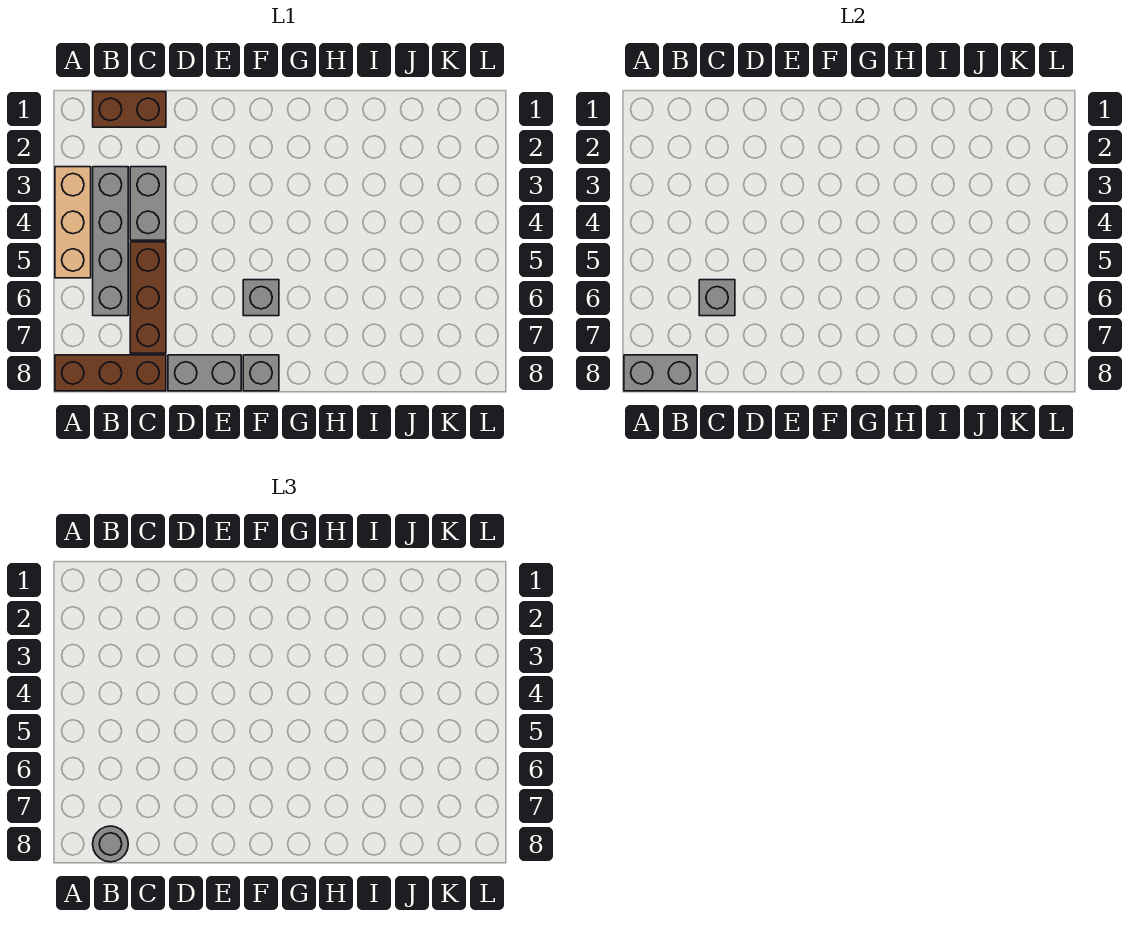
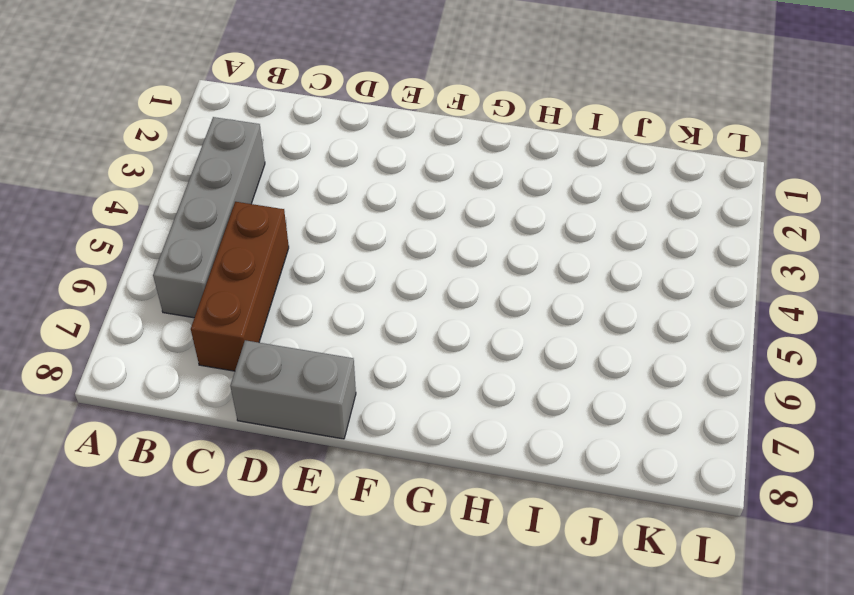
none -> tan brick A3:A5 level 1
none -> brown brick A8:C8 level 1
none -> brown brick B1:C1 level 1

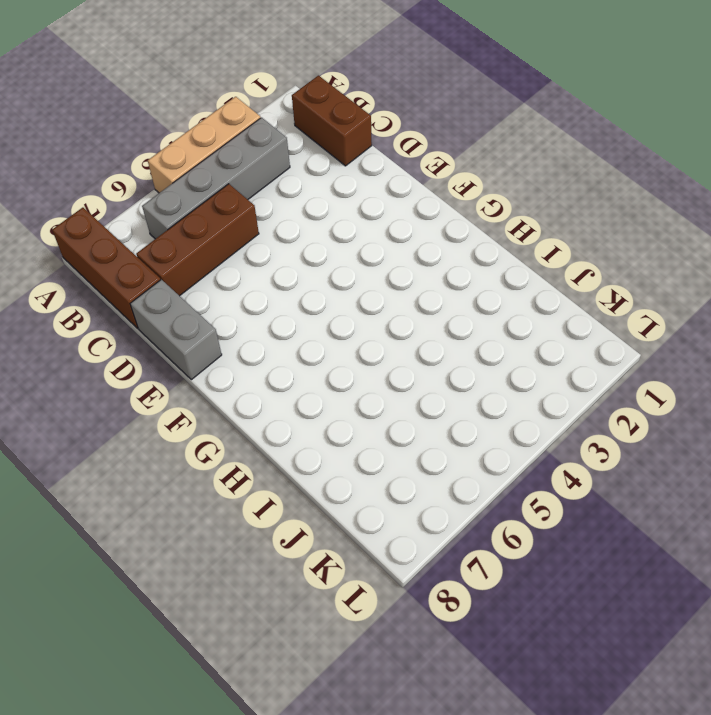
none -> grey brick C3:C4 level 1
none -> grey brick F6 level 1
none -> grey brick F8 level 1

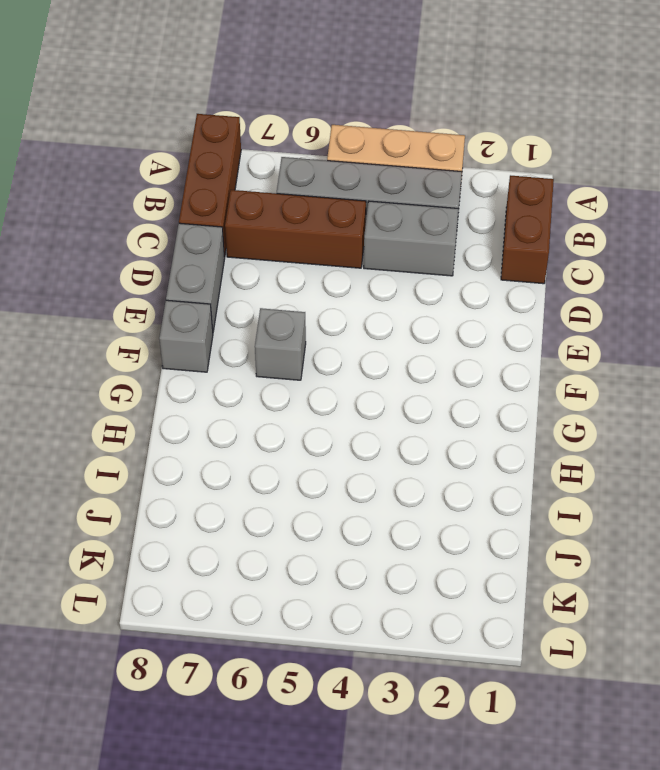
none -> grey brick A8:B8 level 2
none -> grey brick C6 level 2
none -> grey round brick B8 level 3

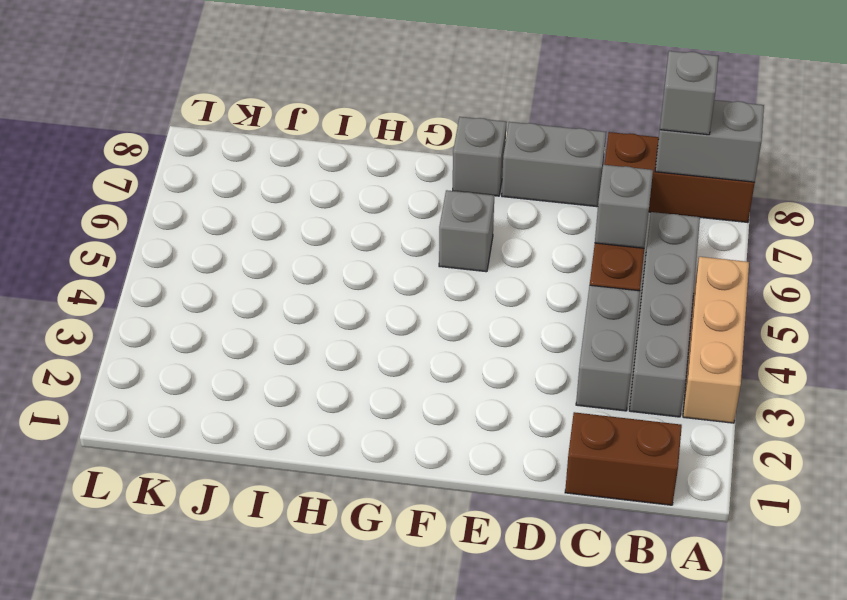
grey brick B8 level 3 -> grey round brick B8 level 3

